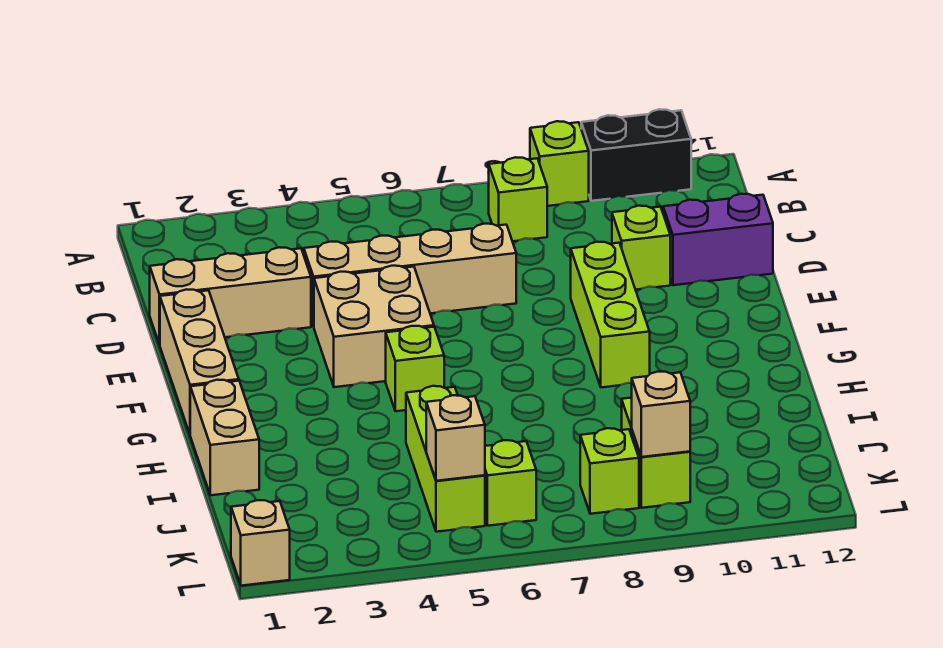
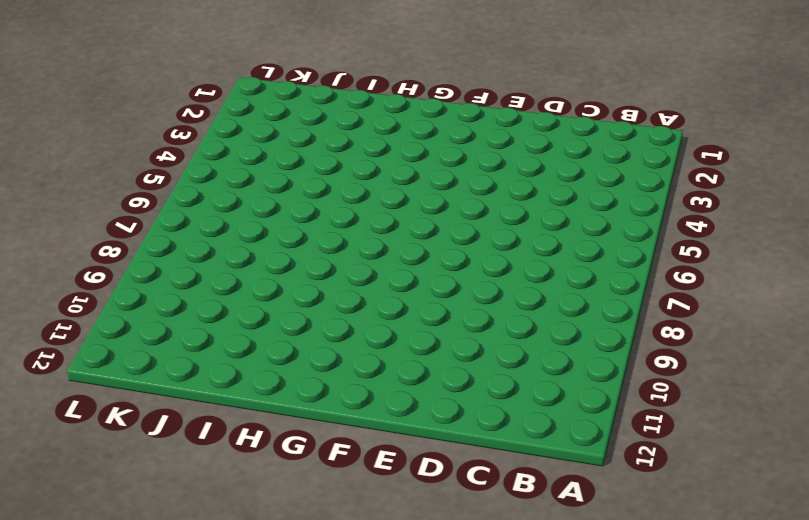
none -> lime brick A9 level 1
none -> black brick A10:A11 level 1
none -> lime brick B8 level 1

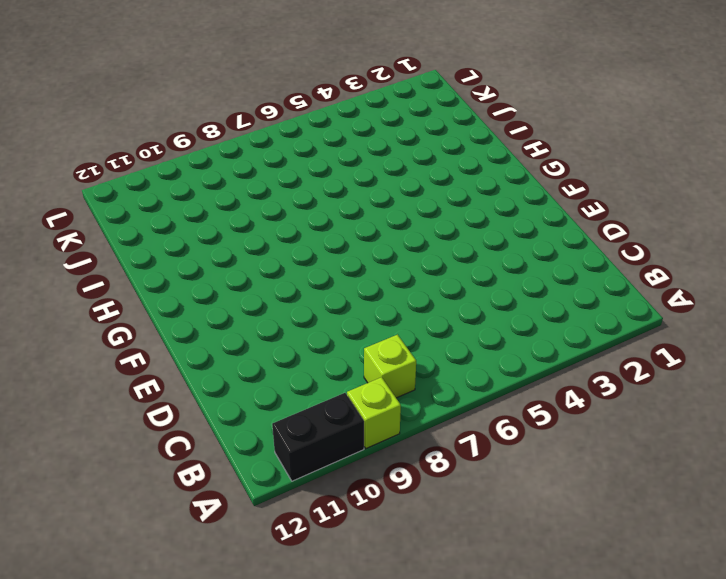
none -> tan brick D1:D3 level 1
none -> tan brick D4:D7 level 1
none -> lime brick D10 level 1

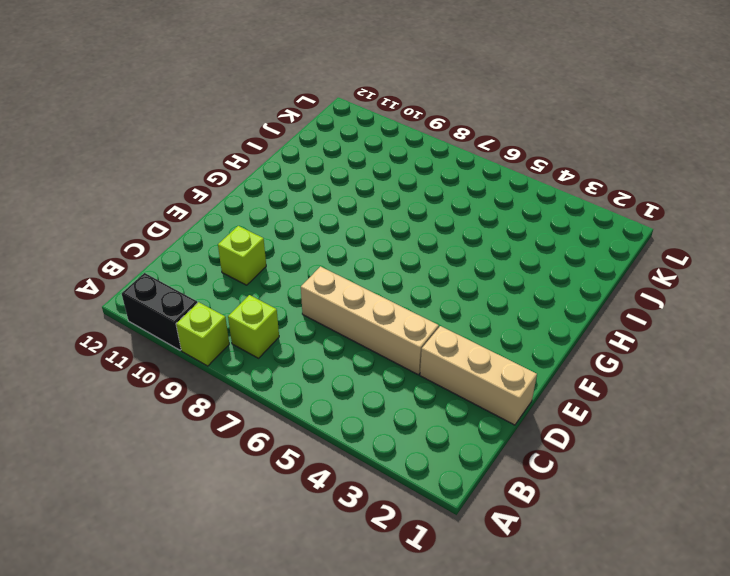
none -> purple brick D11:D12 level 1
none -> tan brick E1:G1 level 1
none -> tan brick E4:F5 level 1

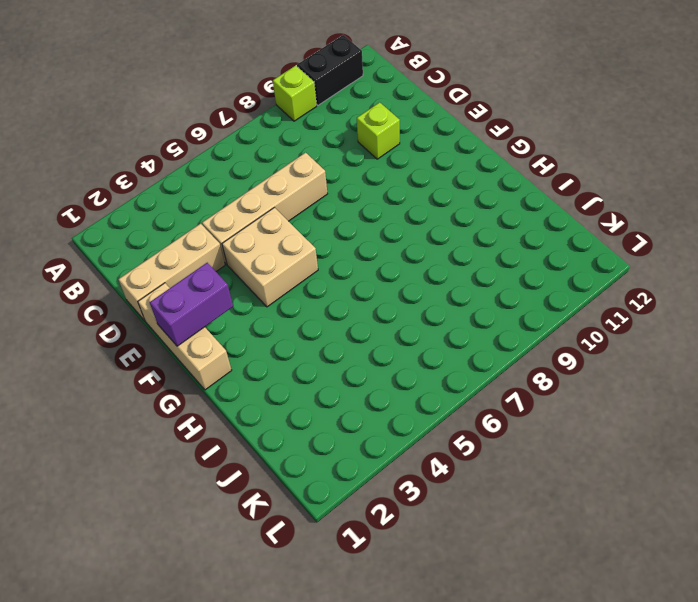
purple brick F1:F2 level 2 -> purple brick D11:D12 level 1
none -> lime brick B8 level 1
none -> lime brick E9:G9 level 1
none -> lime brick G5 level 1

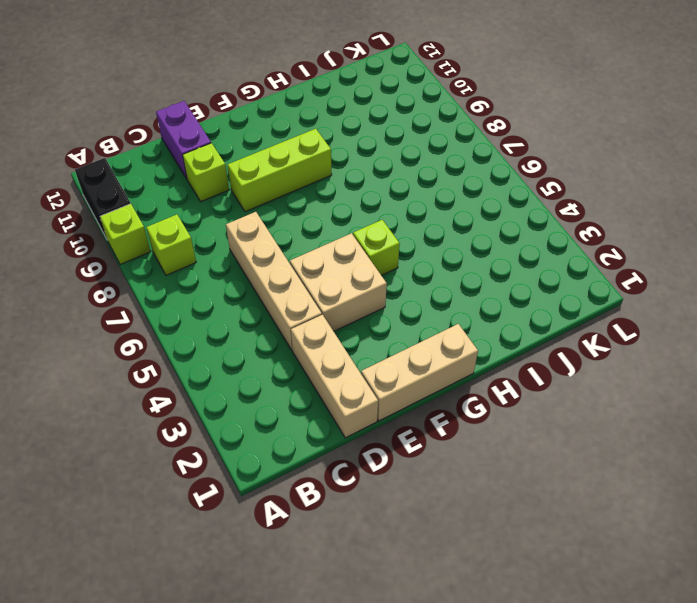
none -> tan brick H1:I1 level 1
none -> lime brick I5:K5 level 1
none -> lime brick J9:K9 level 1

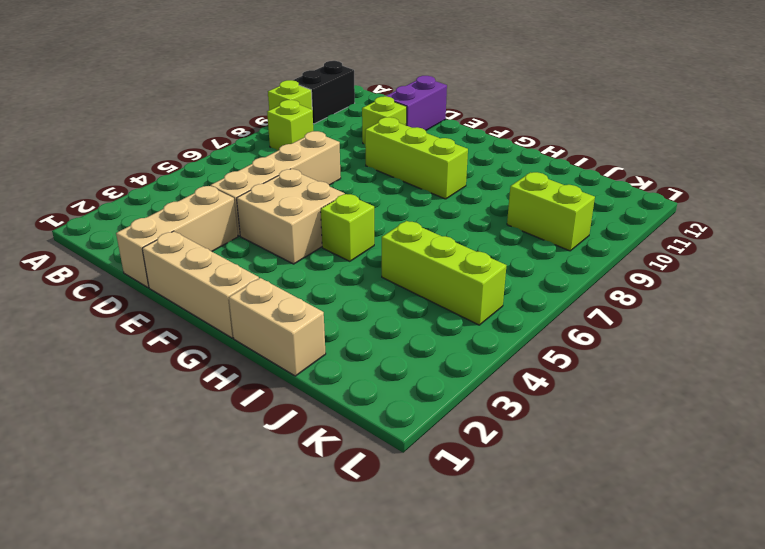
none -> lime brick K6 level 1
none -> lime brick K8 level 1
none -> tan brick L1 level 1

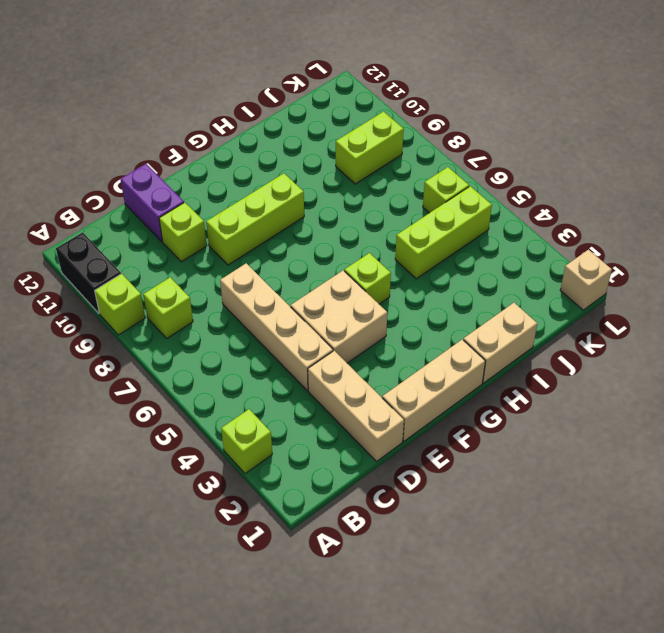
lime brick A3 level 1 -> lime brick K8 level 1
none -> tan brick K5 level 2
none -> tan brick K9 level 2

